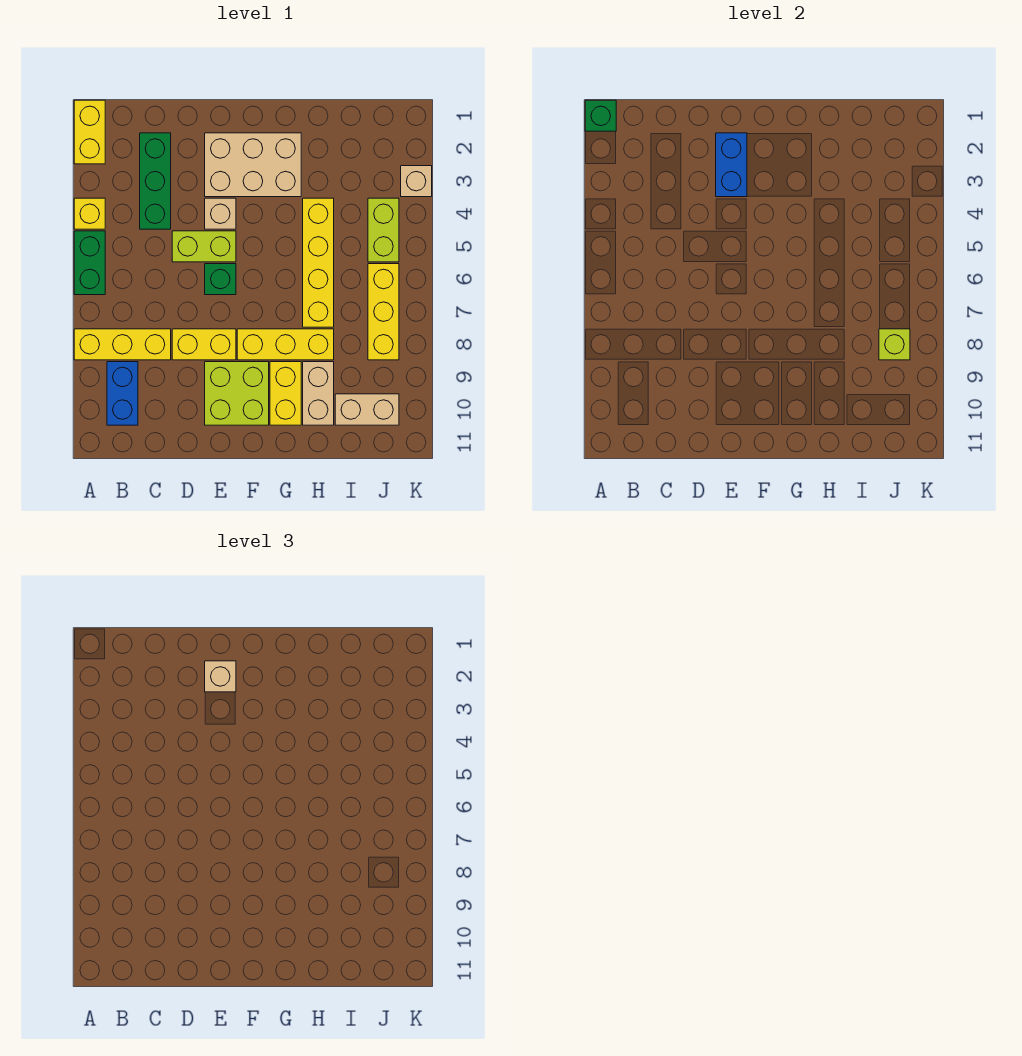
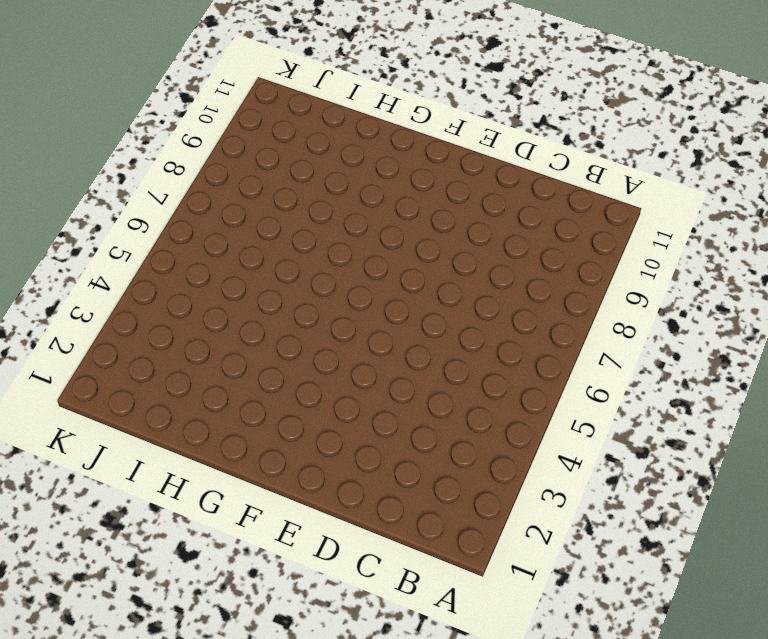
none -> yellow brick A1:A2 level 1
none -> yellow brick A4 level 1
none -> green brick A5:A6 level 1

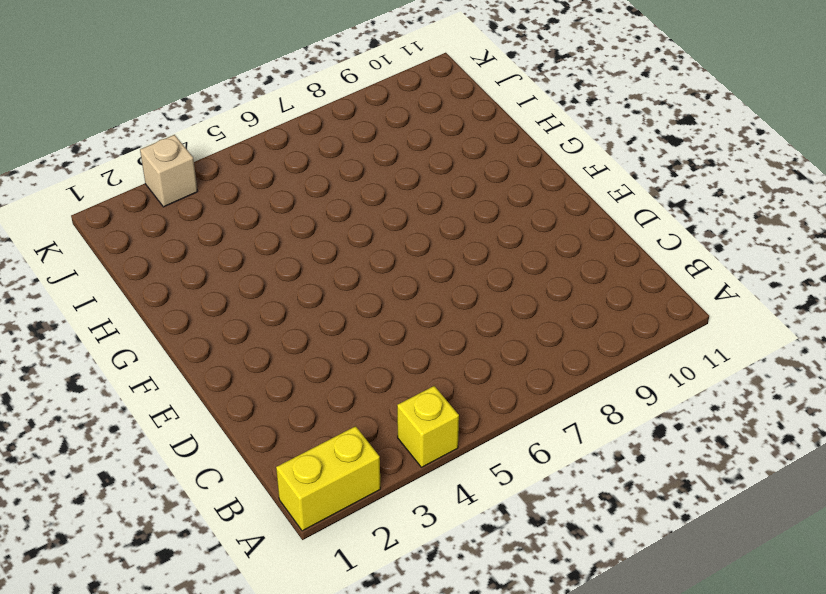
none -> green brick A5:A6 level 1
none -> yellow brick A8:C8 level 1
none -> blue brick B9:B10 level 1

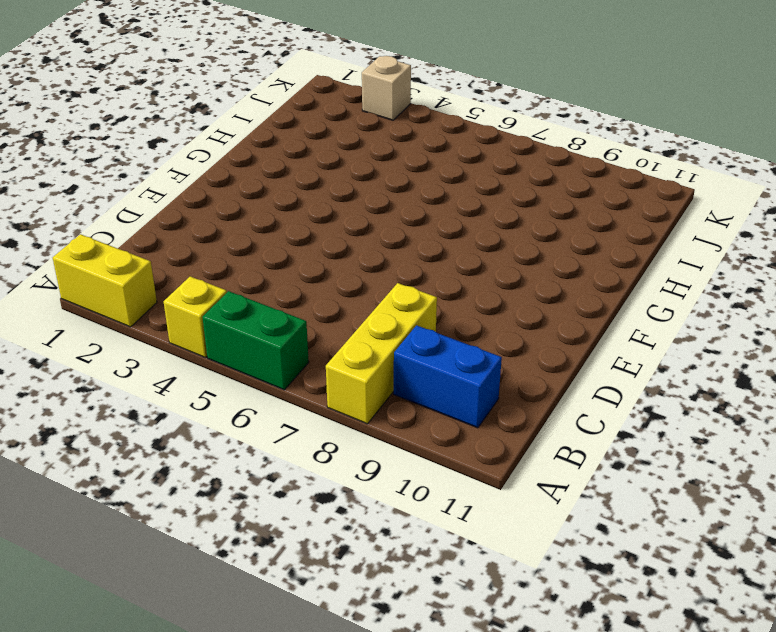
none -> green brick C2:C4 level 1
none -> lime brick D5:E5 level 1
none -> yellow brick D8:E8 level 1

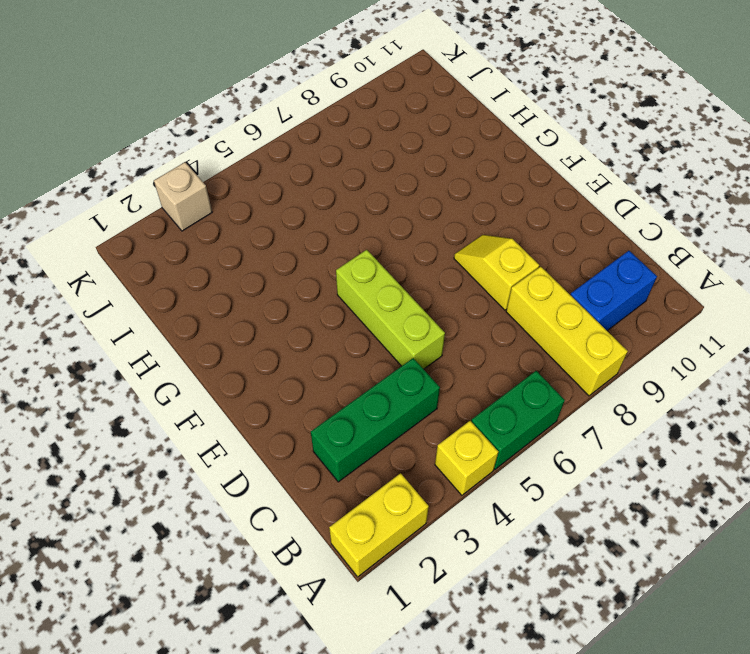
lime brick D5:F5 level 1 -> lime brick D5:E5 level 1
yellow slope D8:E8 level 1 top D -> yellow brick D8:E8 level 1
none -> tan brick E2:G3 level 1
none -> tan brick E4 level 1
none -> green brick E6 level 1

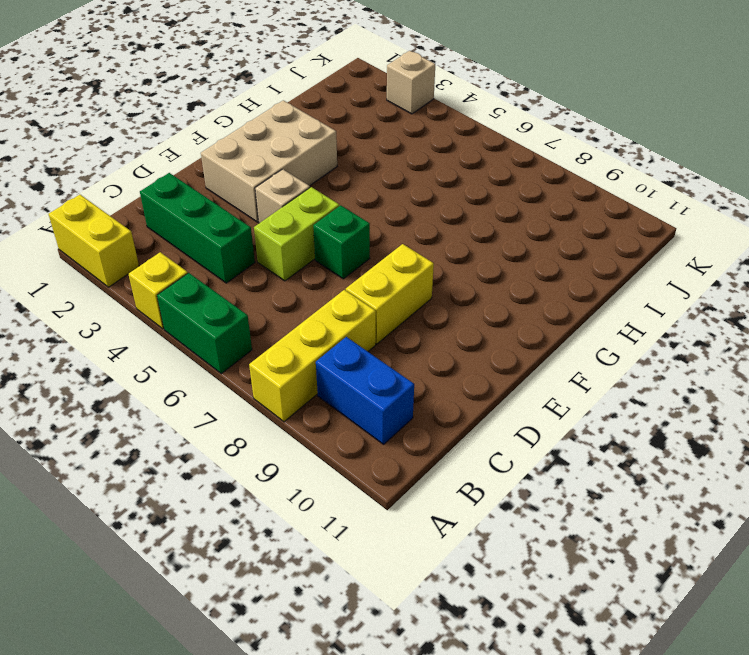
none -> lime brick E9:F10 level 1
none -> yellow brick F8:H8 level 1
none -> yellow brick G9:G10 level 1

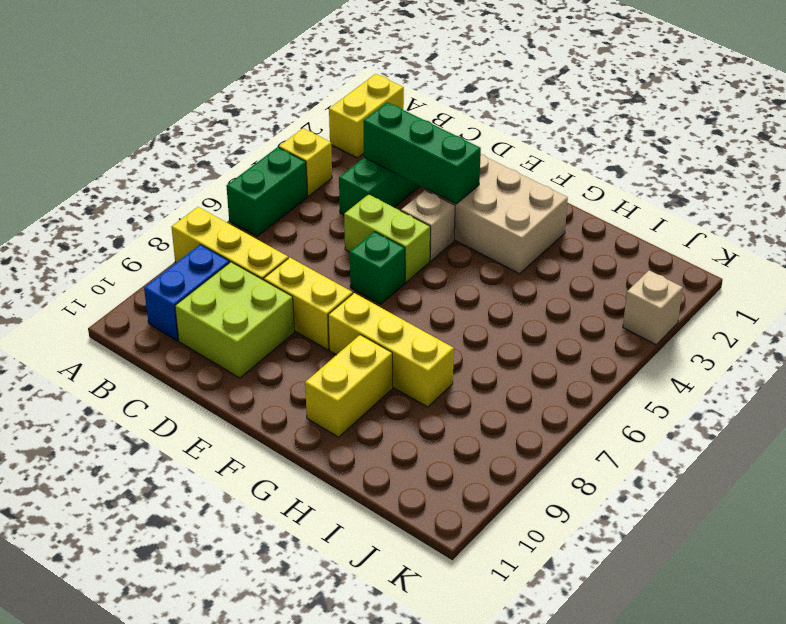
green brick C3:E3 level 2 -> blue brick E2:E3 level 2
lime brick C9:D10 level 1 -> lime brick E9:F10 level 1
none -> yellow brick H4:H7 level 1
none -> tan brick H9:H10 level 1
none -> tan brick I10:J10 level 1

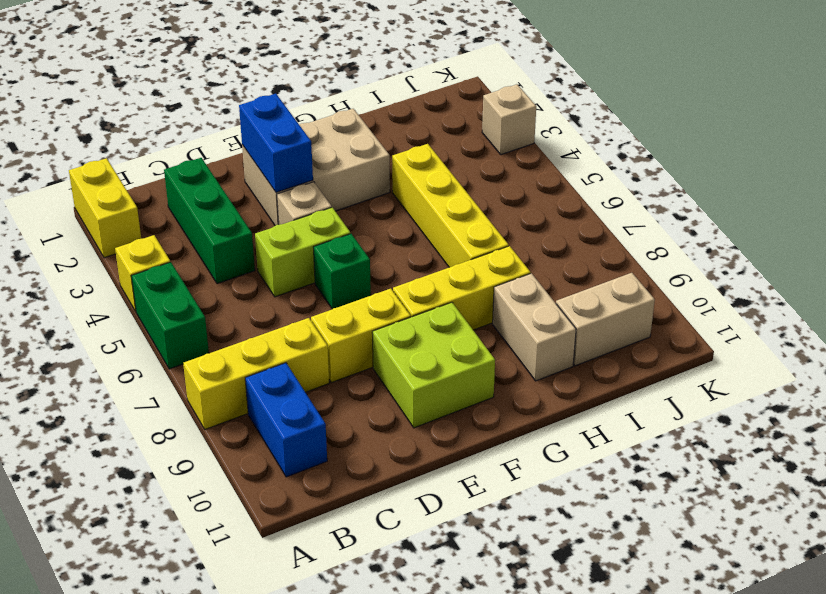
none -> yellow brick G9:G10 level 1
none -> lime brick J4:J5 level 1
none -> yellow brick J6:J8 level 1

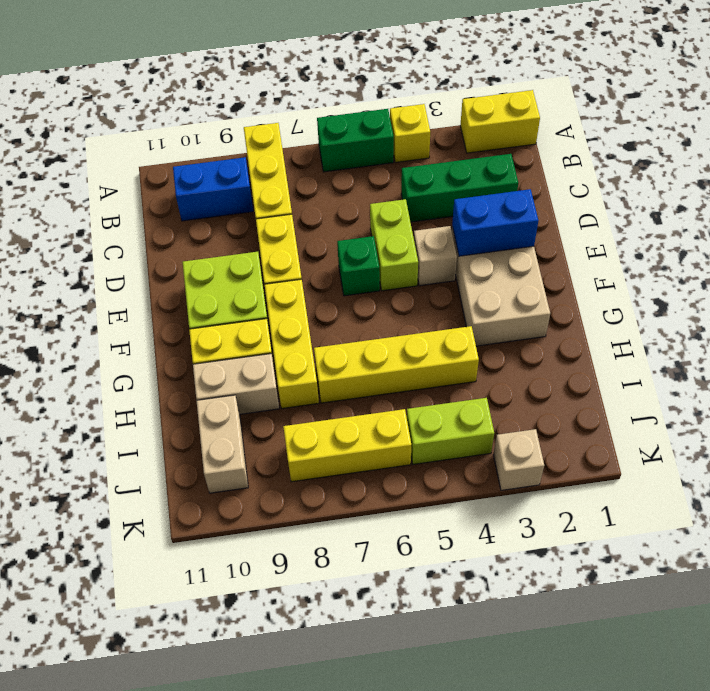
none -> green brick A1 level 2
none -> lime brick J8 level 2
none -> tan brick E2 level 3

